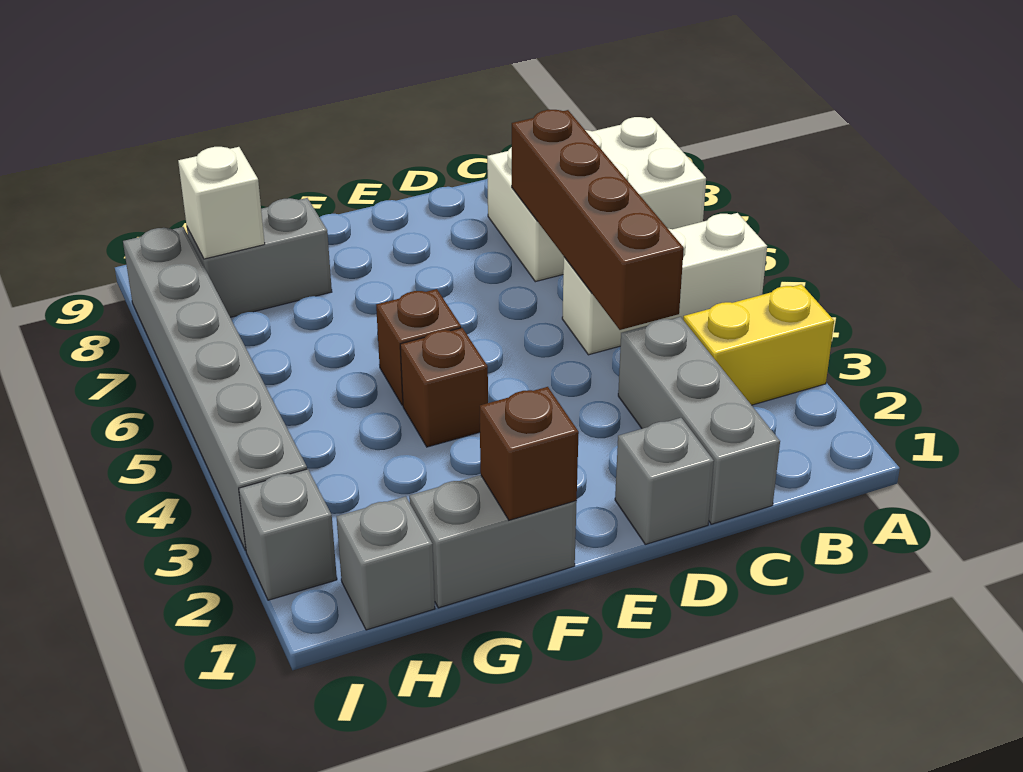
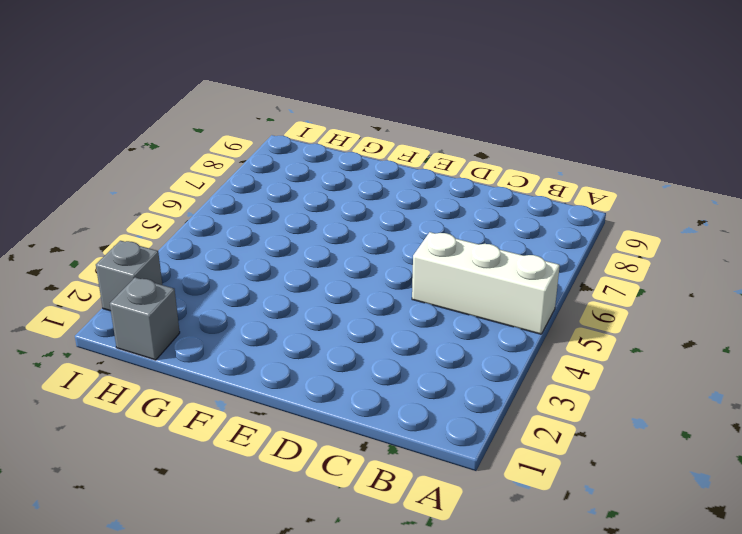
none -> yellow brick A3:B3 level 1
none -> white brick A7:C8 level 1
none -> grey brick C1:C3 level 1

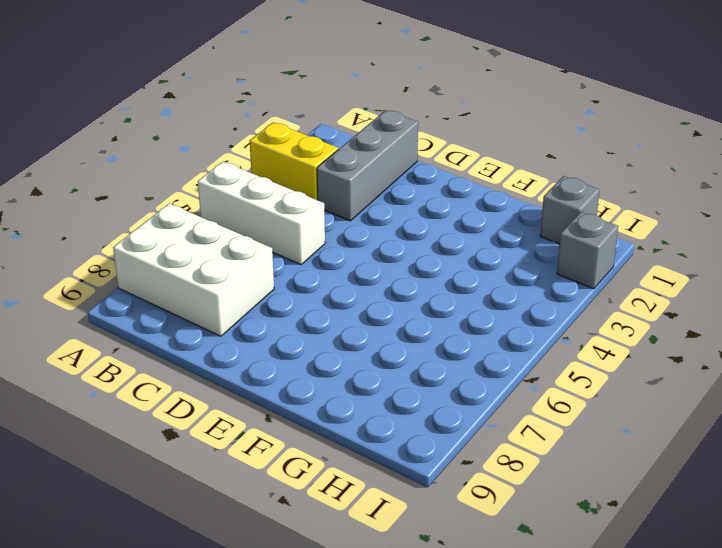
none -> grey brick D1 level 1
none -> grey brick F1:G1 level 1
none -> brown brick F4 level 1

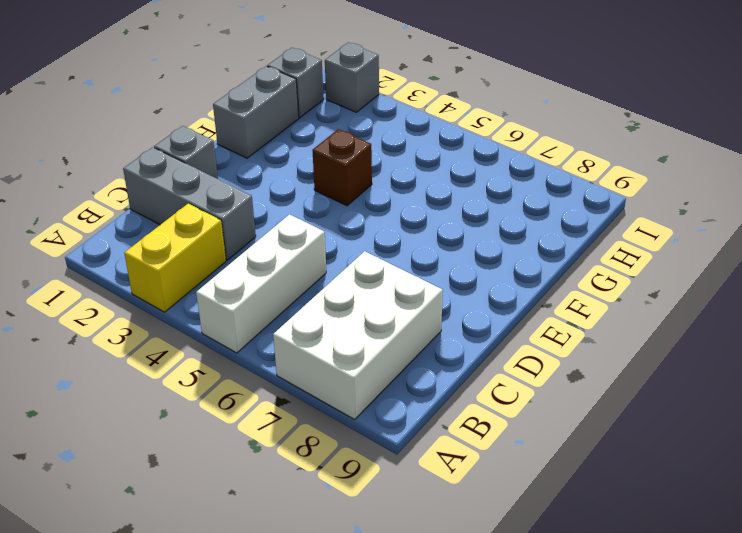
none -> brown brick F5 level 1
none -> grey brick G8:H8 level 1
none -> grey brick I3:I8 level 1

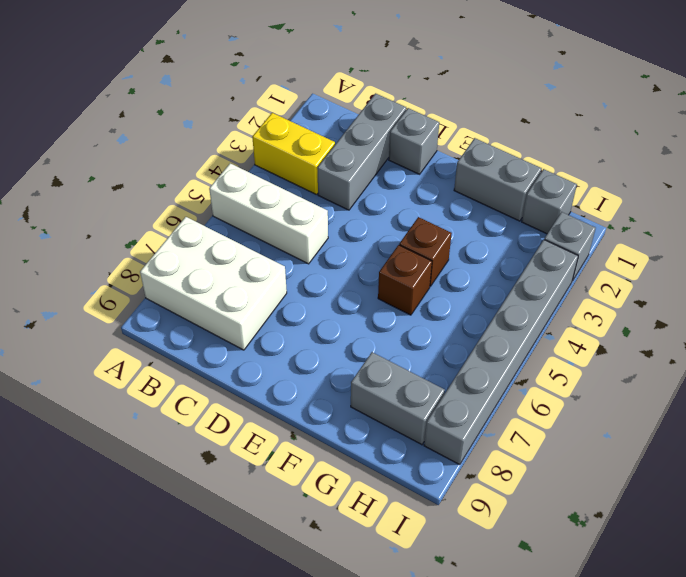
none -> brown brick C4:C7 level 2
none -> brown brick F1 level 2
none -> white brick H8 level 2

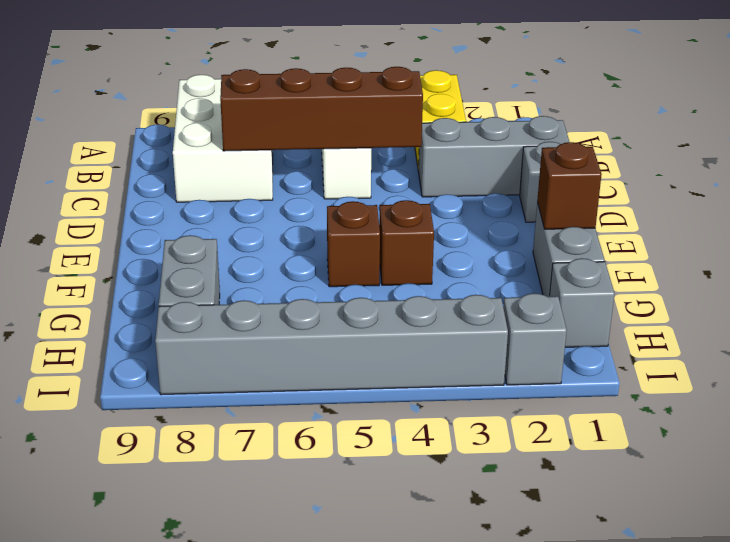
none -> white brick H8 level 2

